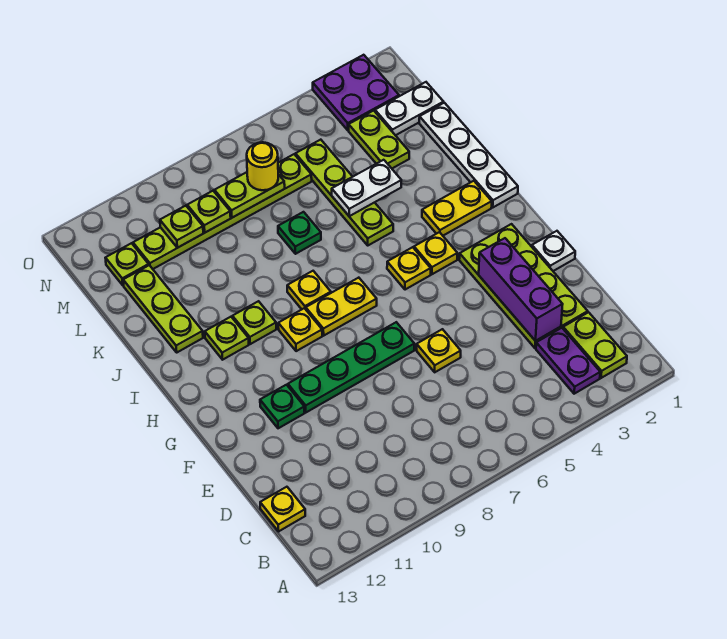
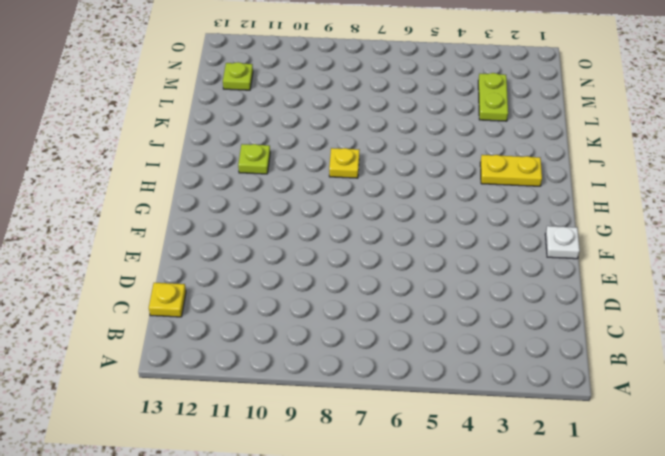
none -> lime plate B2:C2 level 1
none -> purple plate B3:C3 level 1
none -> lime plate D2:G3 level 1
none -> yellow plate E6 level 1

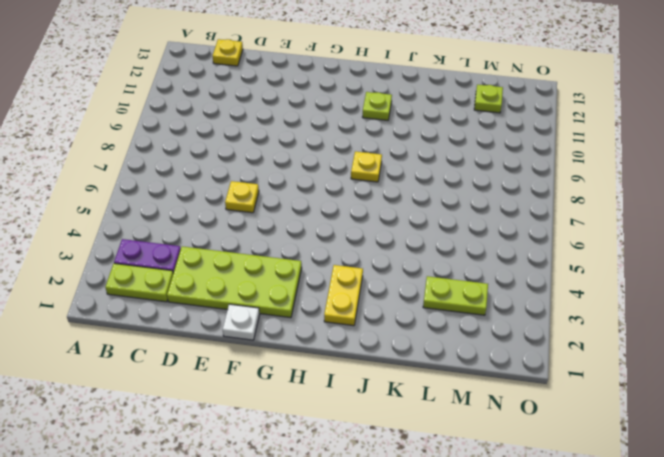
none -> green plate F7:F10 level 1
none -> green plate F11 level 1
none -> yellow plate H4 level 1
none -> yellow plate H5 level 1

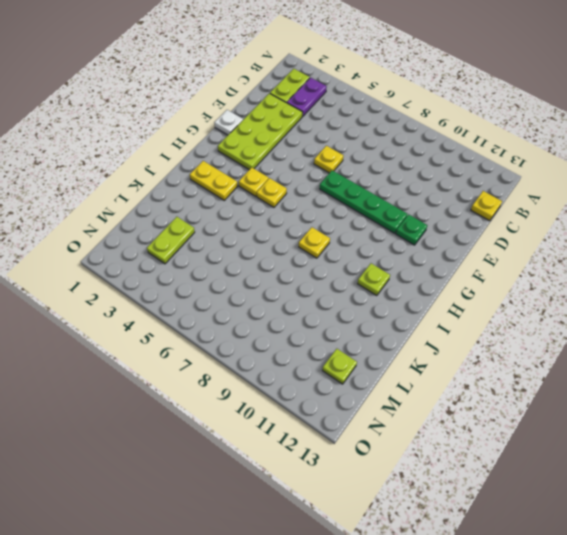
none -> yellow plate H7:H8 level 1
none -> yellow plate H9 level 1
none -> white plate I1:L1 level 1
none -> lime plate I10 level 1

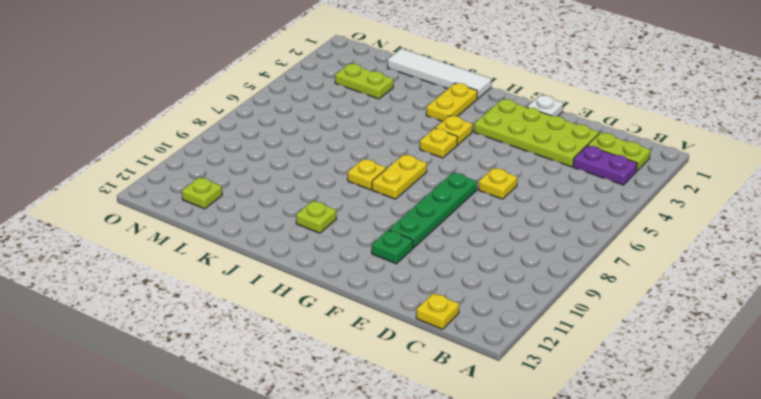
white tile I1:L1 level 1 -> white plate I1:L1 level 1
none -> yellow plate H9 level 1
none -> lime plate I10 level 1
none -> lime plate J5:M5 level 1
none -> lime plate J12:L12 level 1

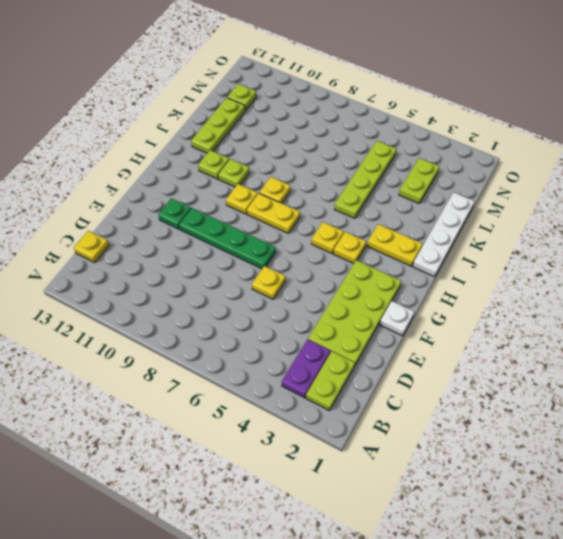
none -> green plate K7 level 1
none -> white plate M1:M2 level 1
none -> lime plate M6:M11 level 1
none -> purple plate N2:O3 level 1

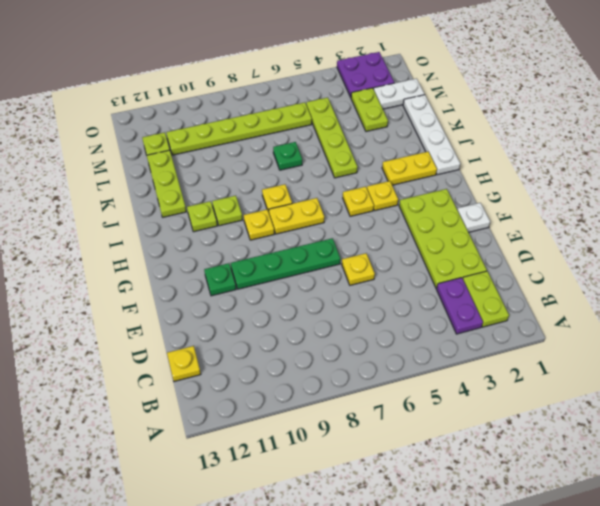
none -> purple brick D3:F3 level 2
none -> white plate K4:K5 level 2
none -> lime plate M7:M8 level 2
none -> lime plate M9 level 2

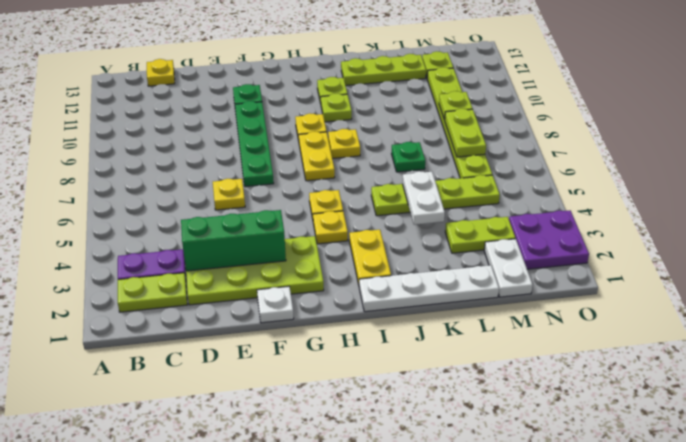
green brick D3:F3 level 2 -> purple brick D3:F3 level 2
none -> lime plate M10 level 2
none -> yellow round brick M7 level 3

